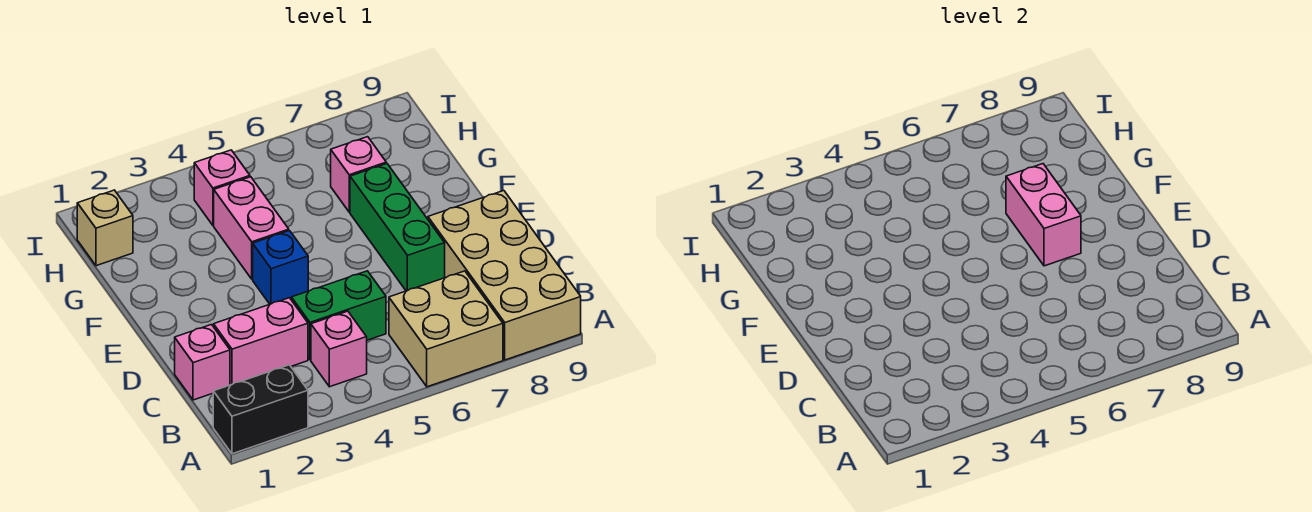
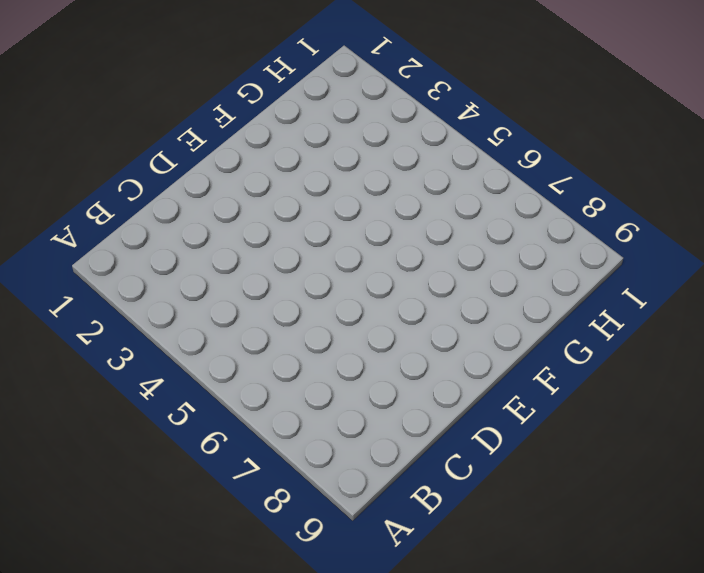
none -> black brick A1:A2 level 1
none -> tan brick A6:B7 level 1
none -> tan brick A8:D9 level 1

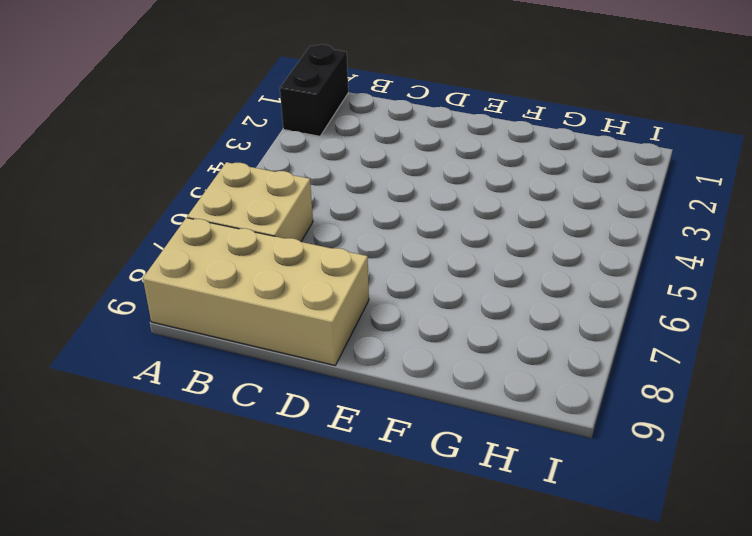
none -> pink brick B4 level 1
none -> pink brick C1 level 1
none -> pink brick C2:C3 level 1

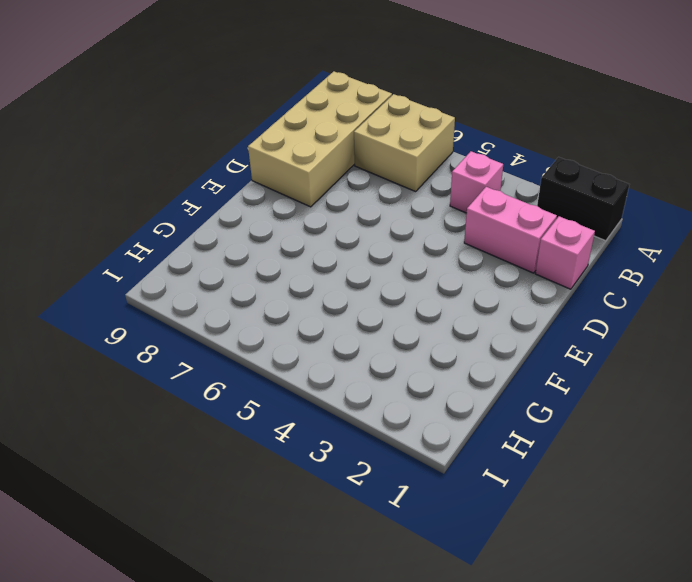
none -> green brick C4:C5 level 1
none -> green brick D7:F7 level 1
none -> blue brick E4 level 1

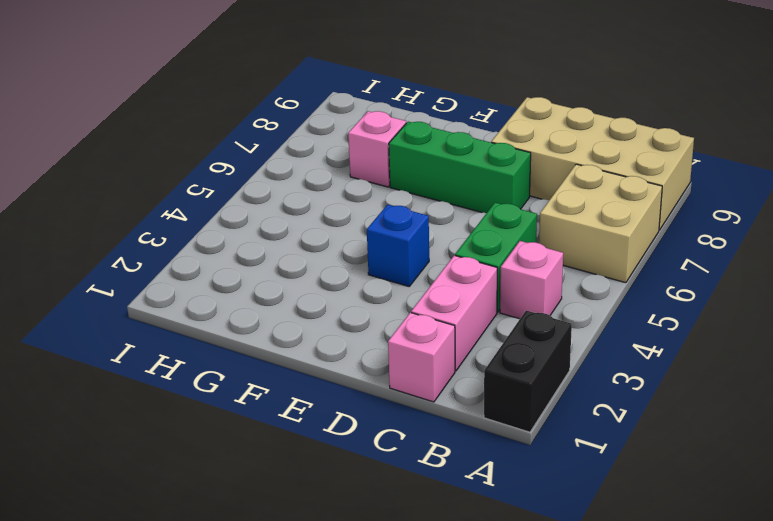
none -> pink brick F4:G4 level 1
none -> tan brick H1 level 1
none -> pink brick H4 level 1

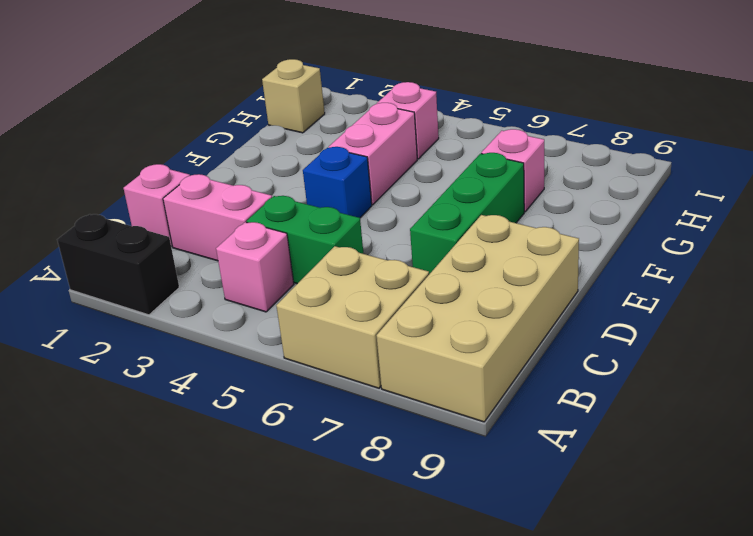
none -> pink brick E7:F7 level 2

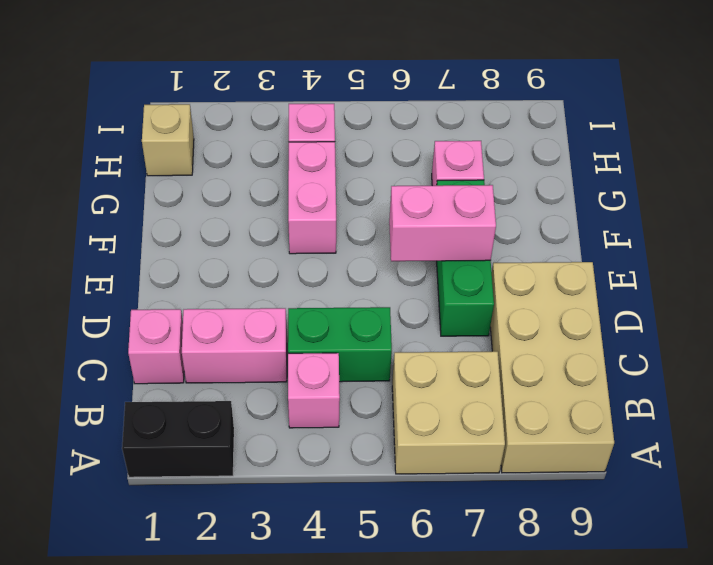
pink brick E6:E7 level 2 -> pink brick E7:F7 level 2
none -> blue brick E4 level 1

